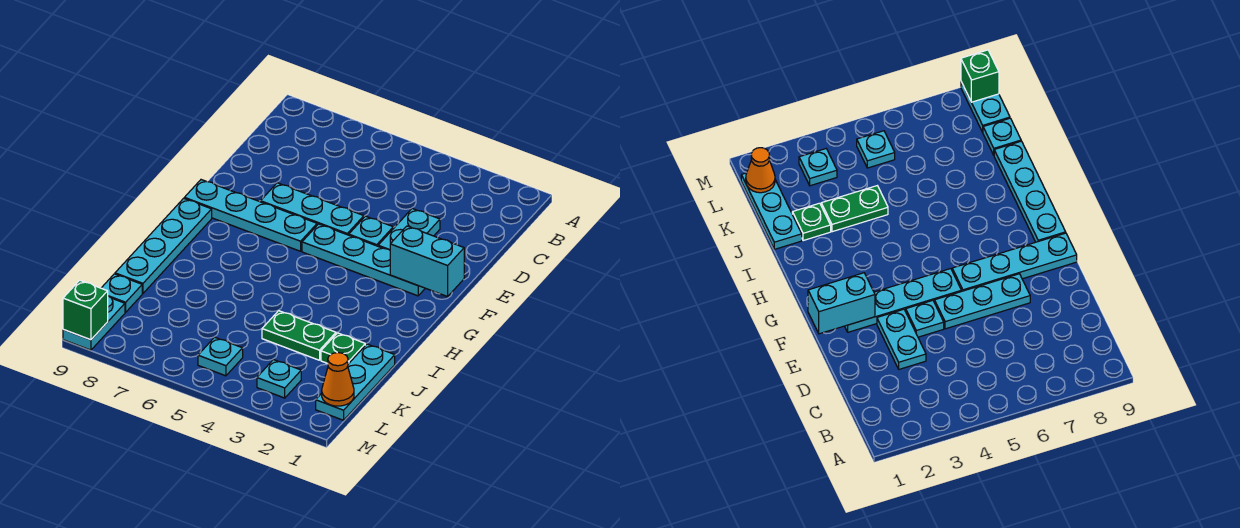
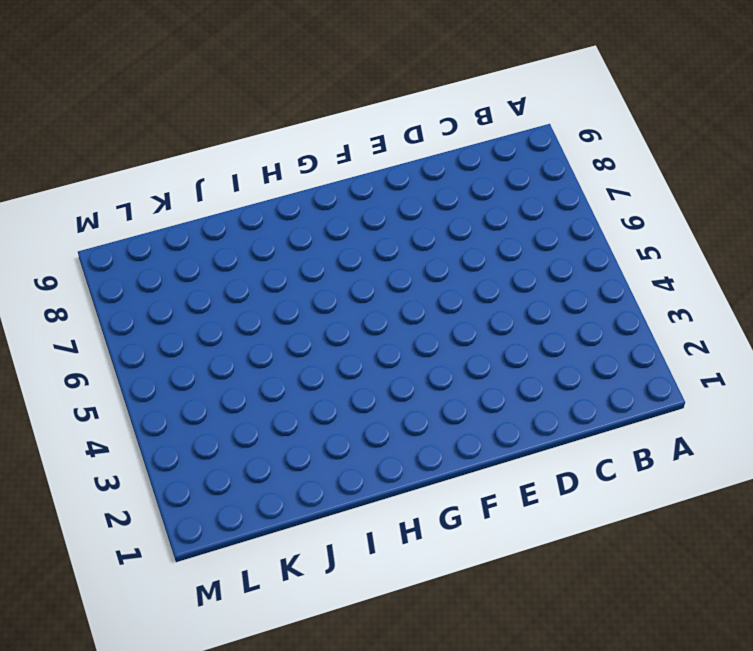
none -> cyan plate D3:E3 level 1
none -> cyan plate E4 level 1
none -> cyan plate E5:E7 level 1

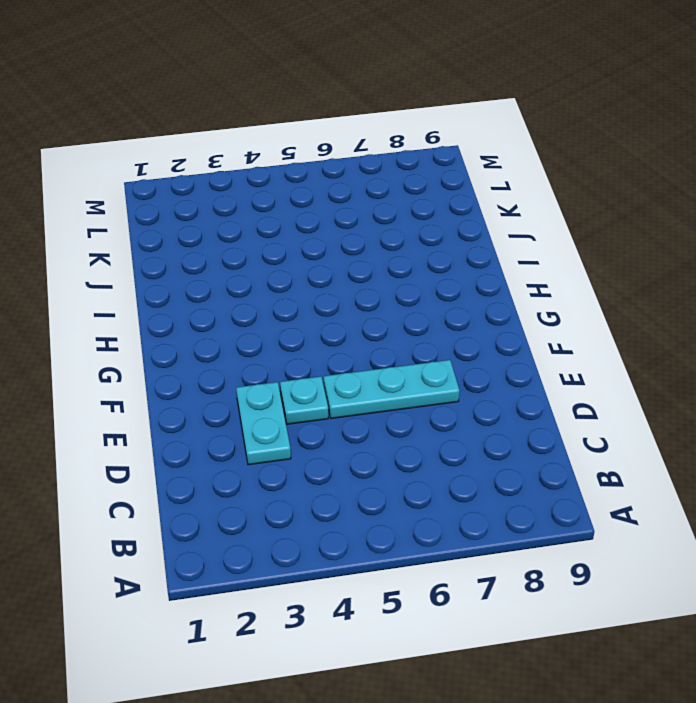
none -> cyan plate F2:F5 level 1
none -> cyan plate F6:F9 level 1
none -> cyan plate G9:J9 level 1

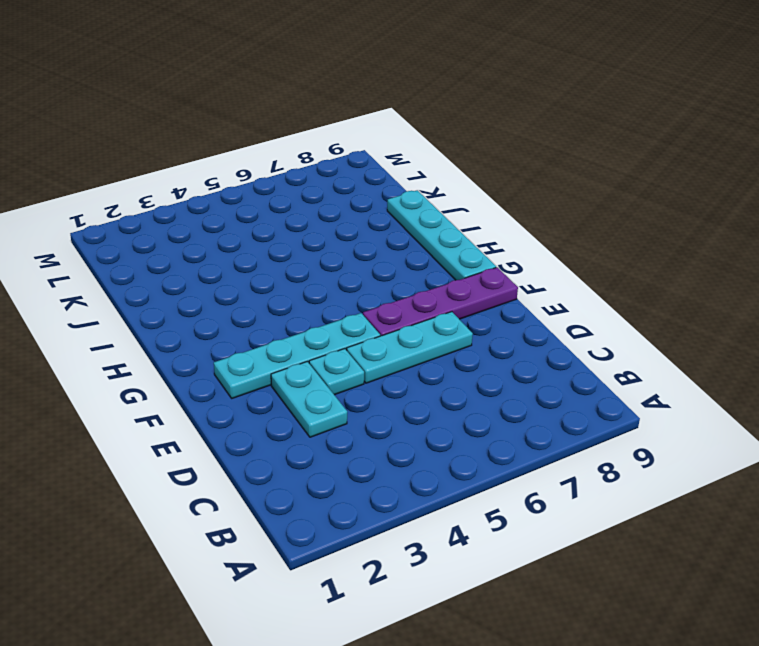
purple plate F6:F9 level 1 -> cyan plate F6:F9 level 1
none -> cyan plate J1:L1 level 1
none -> green plate J2 level 1
none -> green plate J3:J4 level 1

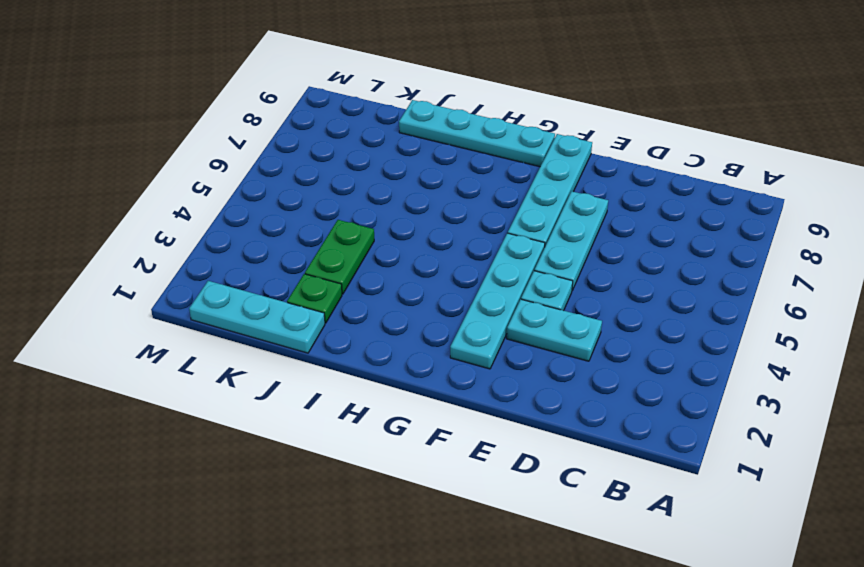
none -> cyan plate K9 level 1
none -> cyan plate L3 level 1
none -> cyan plate L5 level 1

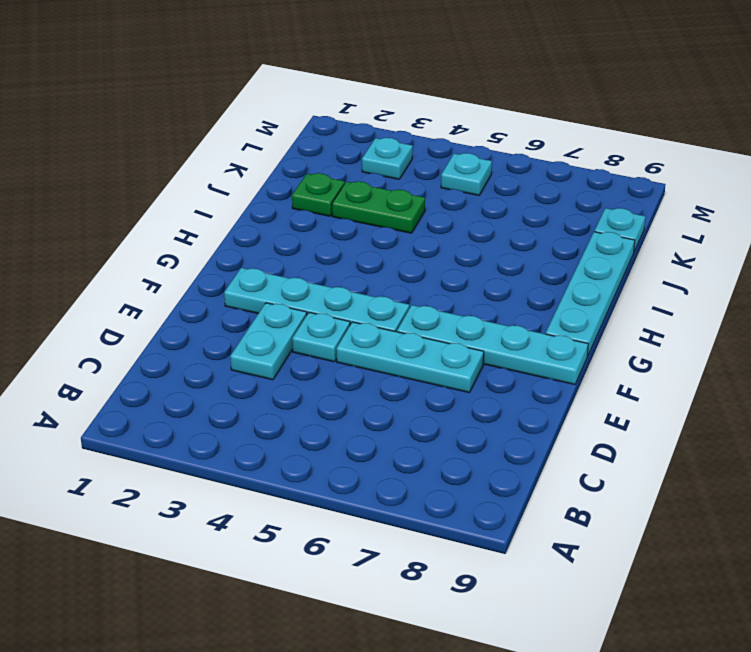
none -> cyan plate J1:L1 level 1
none -> cyan plate L9:M9 level 1
none -> cyan brick F1:F2 level 2

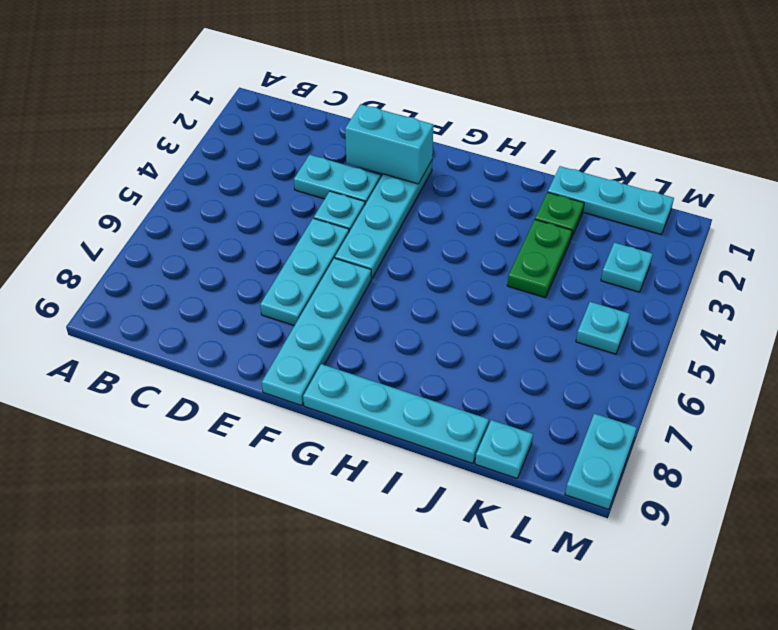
cyan brick E2:F2 level 2 -> cyan brick F1:F2 level 2
cyan plate M8:M9 level 1 -> cyan plate L9:M9 level 1
none -> orange cone L1 level 2
none -> green brick M9 level 2

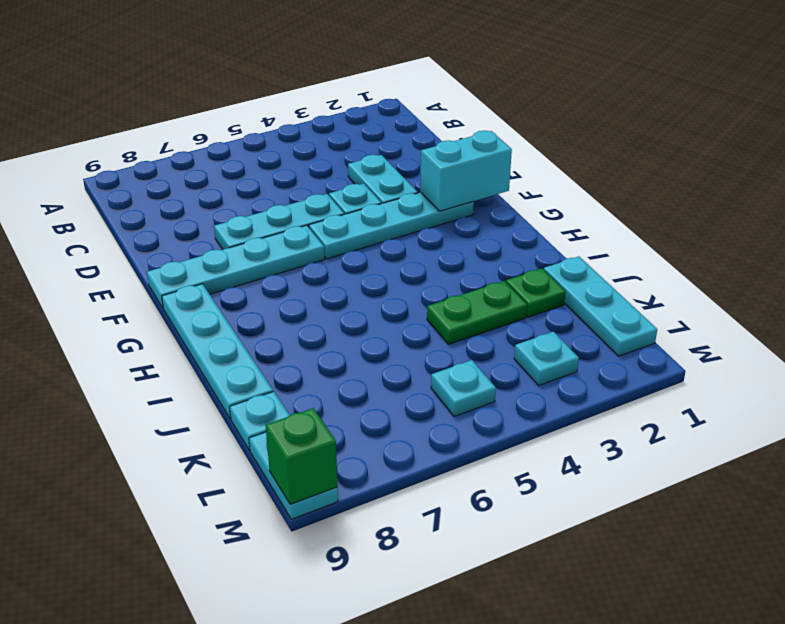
none -> orange cone L1 level 2

